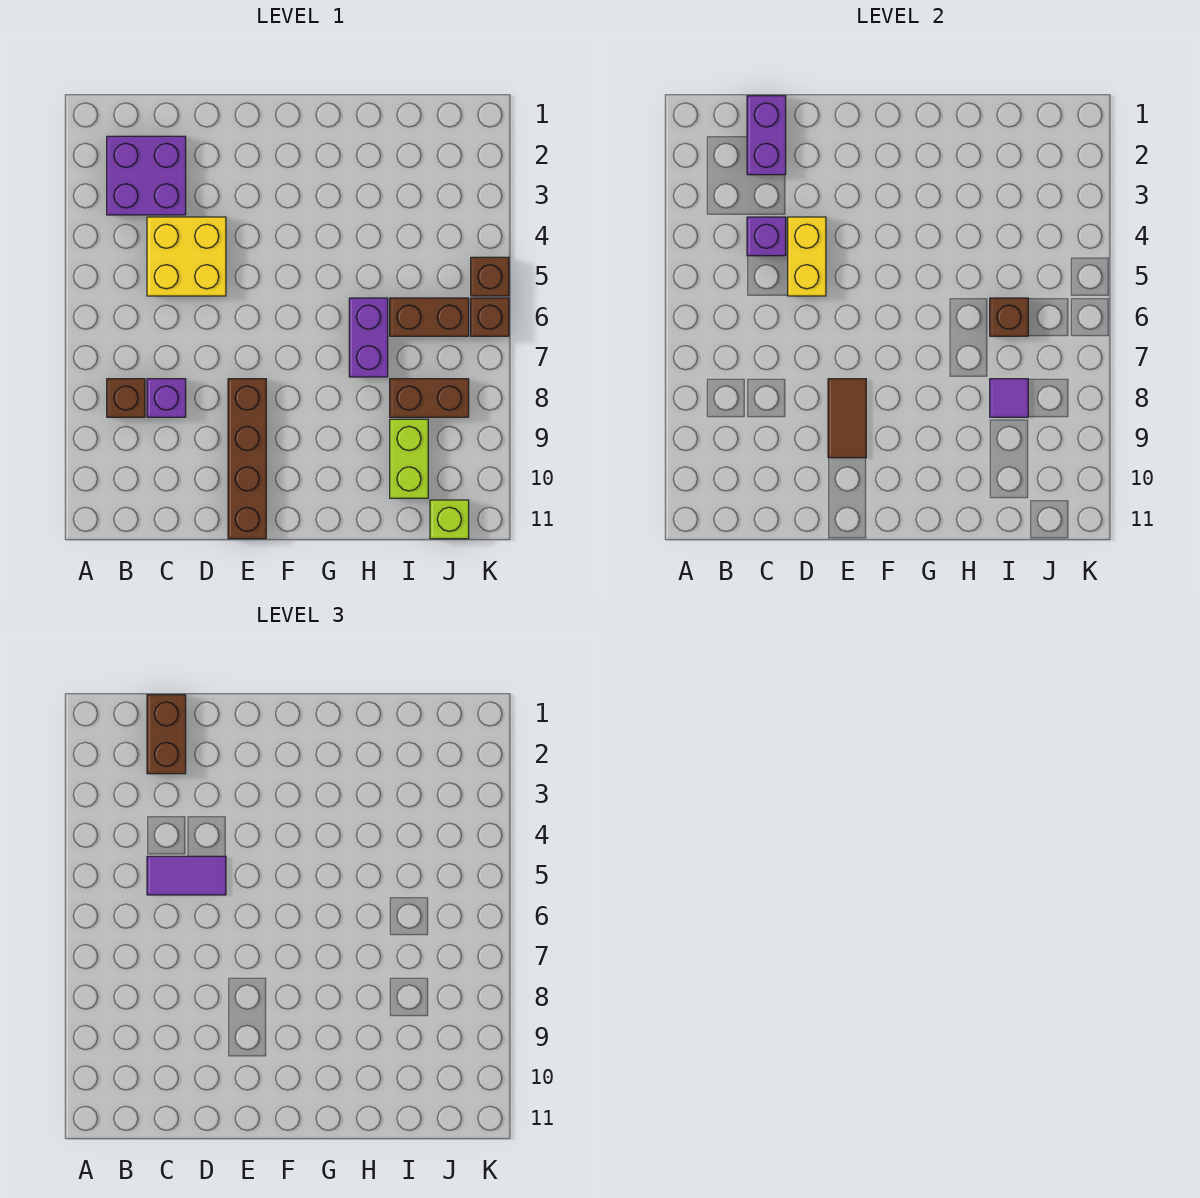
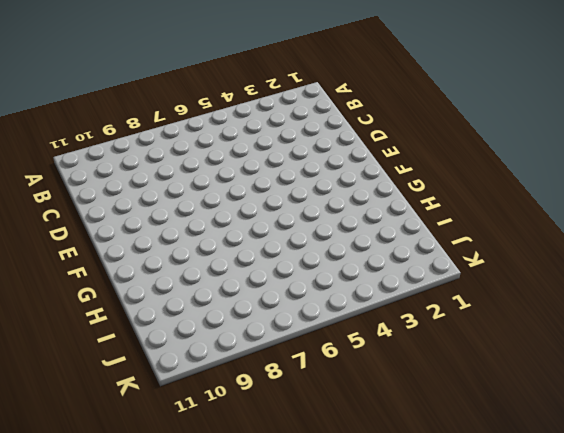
none -> purple brick B2:C3 level 1
none -> brown brick B8 level 1
none -> yellow brick C4:D5 level 1

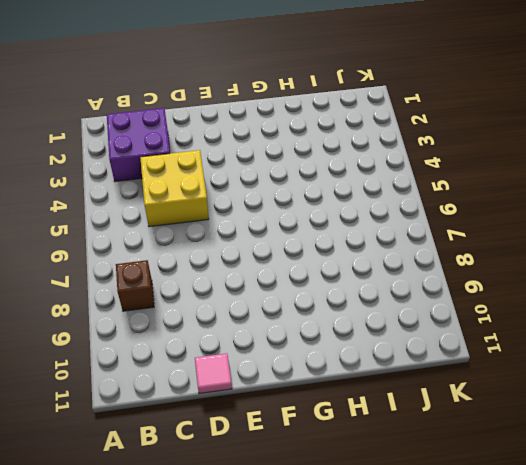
pink tile D11 level 1 -> none
none -> purple brick C8 level 1
none -> brown brick E8:E11 level 1
none -> purple brick H6:H7 level 1

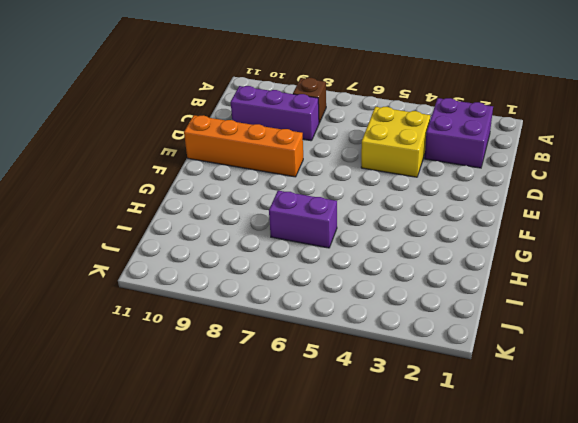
purple brick C8:C10 level 1 -> purple brick C8 level 1
orange brick E8:E11 level 1 -> brown brick E8:E11 level 1
none -> brown brick I6:J6 level 1
none -> brown brick I8:J8 level 1
none -> lime brick I9:I10 level 1

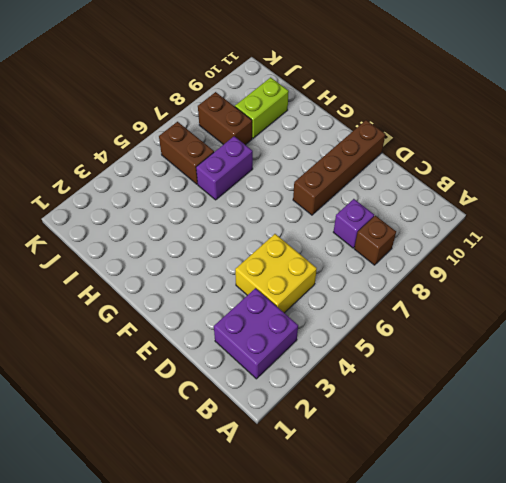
none -> lime brick J11 level 1
none -> brown brick K5 level 1
none -> brown brick K6 level 1

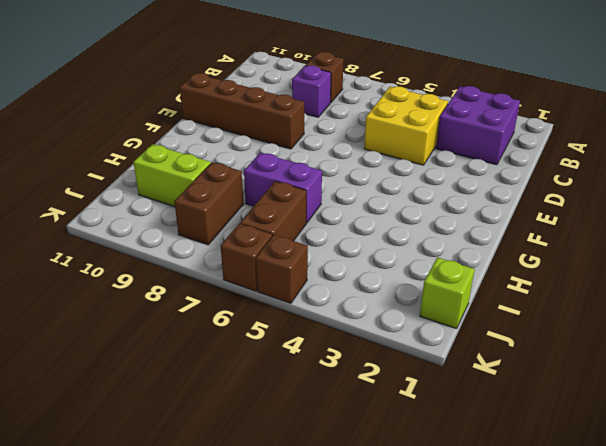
lime brick J1 level 1 -> lime brick J11 level 1
none -> purple brick C1:C2 level 2
none -> purple brick C4 level 2
none -> yellow brick D4:D5 level 2

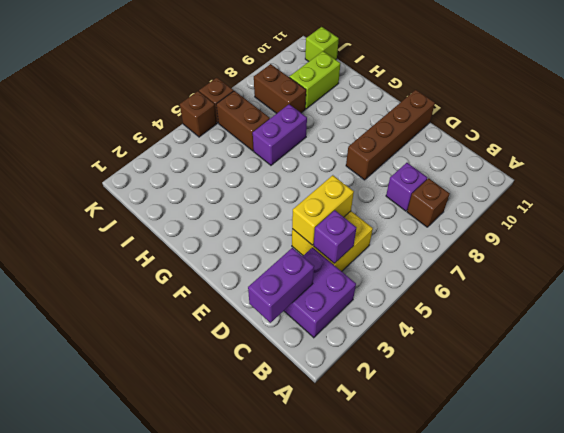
none -> brown tile E8:E9 level 2
none -> brown brick I6 level 2
none -> purple tile I8 level 2

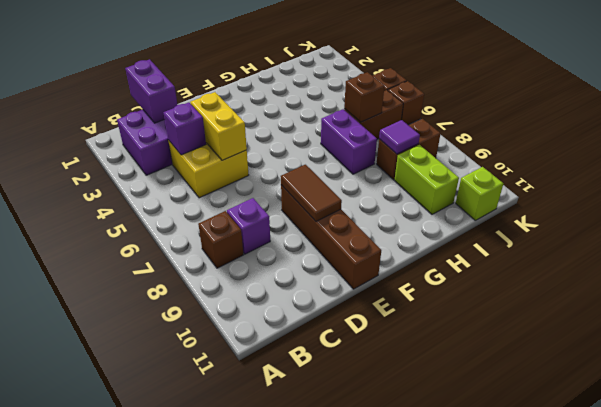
none -> brown brick C1:C2 level 3
none -> purple tile C5:D5 level 3

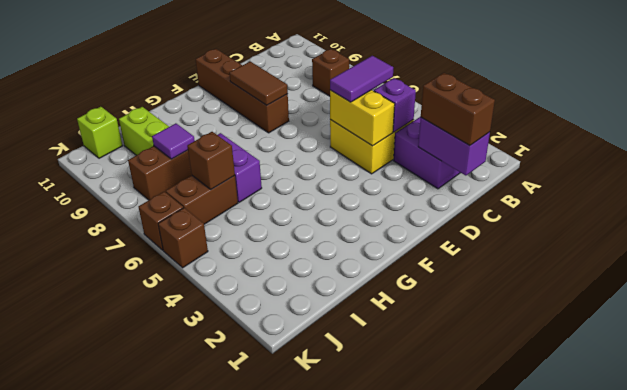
none -> purple brick C8 level 1

